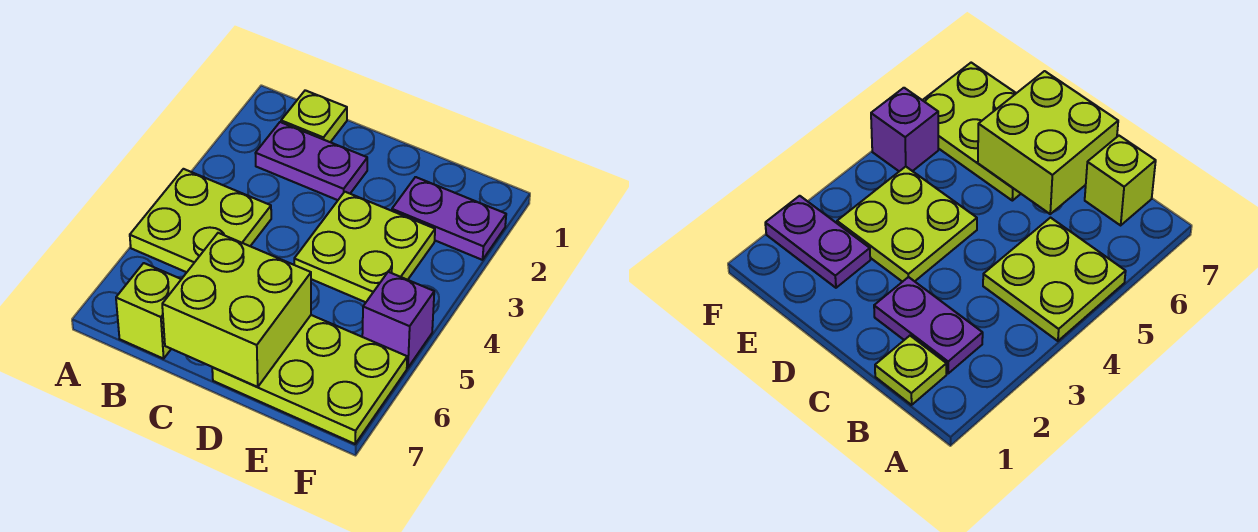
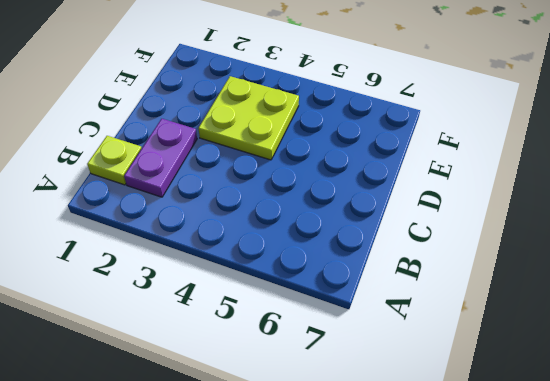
none -> lime plate A4:B5 level 1
none -> lime brick B7 level 1

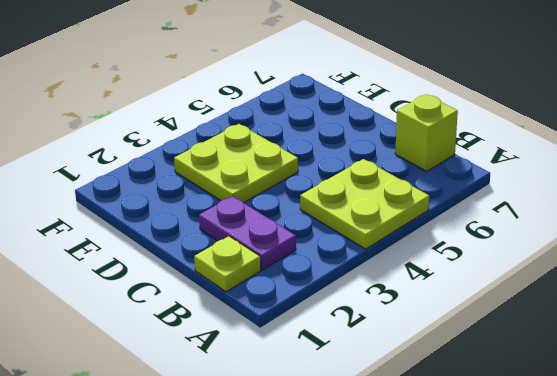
none -> lime plate D6:F7 level 1
none -> purple plate E2:F2 level 1

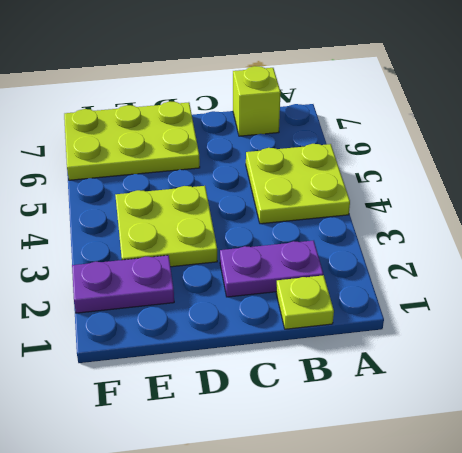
none -> purple brick F5 level 1
none -> lime brick C6:D7 level 2

